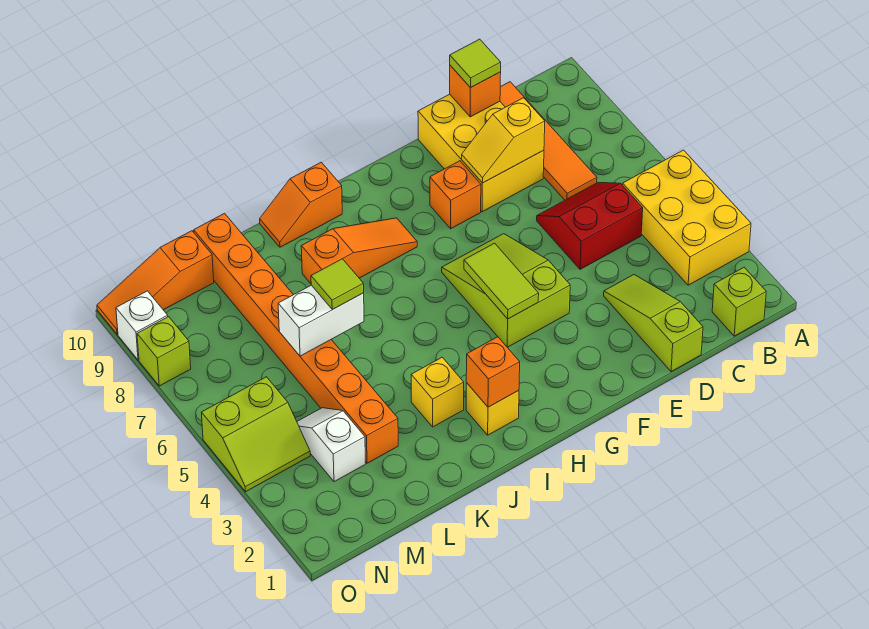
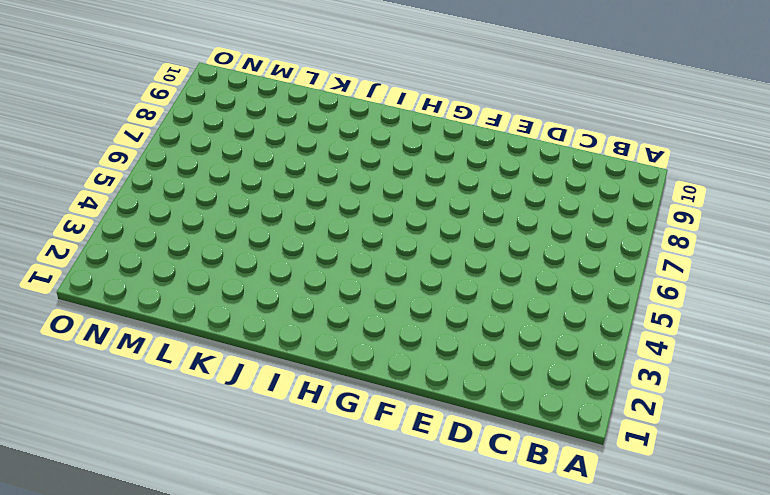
none -> yellow brick A3:B5 level 1
none -> lime brick B1 level 1
none -> red slope C5:D6 level 1 top 5

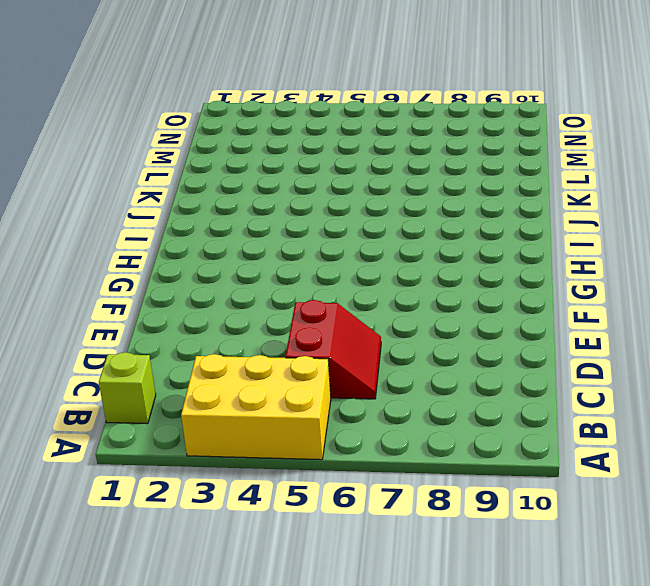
none -> orange tile C7:C10 level 1
none -> lime slope D1:D3 level 1 top 1
none -> yellow brick D8:E10 level 1

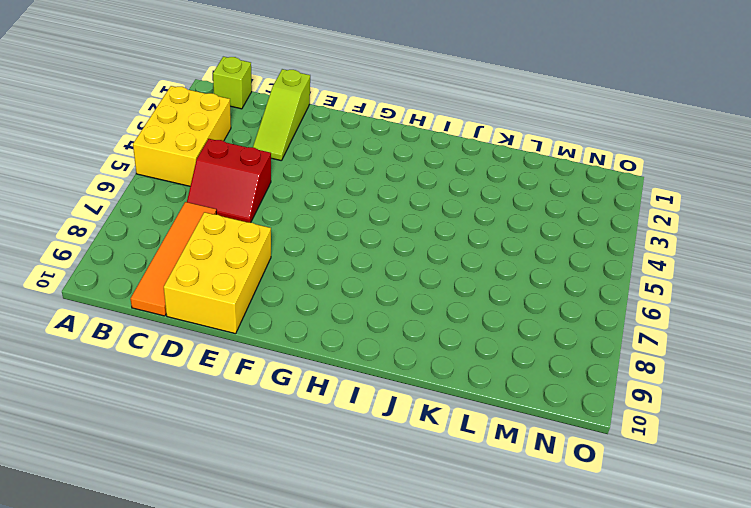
none -> lime slope F4:G6 level 1 top 4
none -> orange brick F8 level 1
none -> orange slope H8:J8 level 1 top J

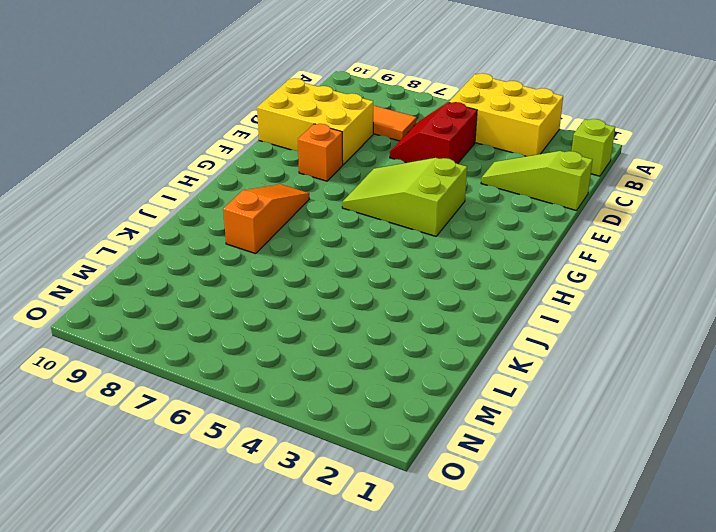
none -> yellow brick I2 level 1
none -> orange slope I10:J10 level 1 top I
none -> yellow brick J3 level 1

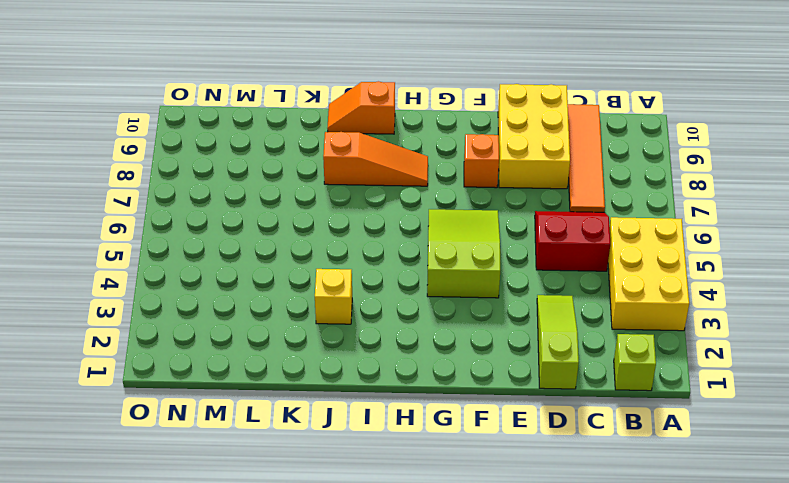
none -> yellow brick I2 level 1
none -> orange brick L3:L10 level 1
none -> white slope M3:M4 level 1 top 3

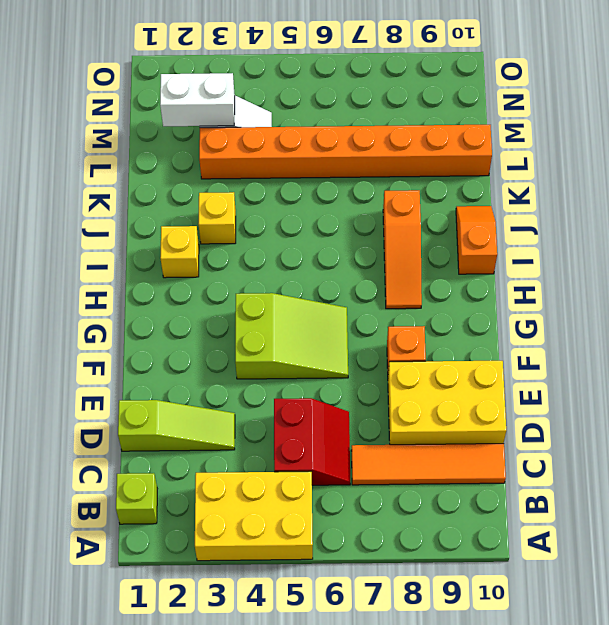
white brick M2:M3 level 2 -> white brick K6:L6 level 2
none -> orange slope M10:O10 level 1 top M
none -> lime slope N4:O5 level 1 top 5
none -> lime brick O8 level 1

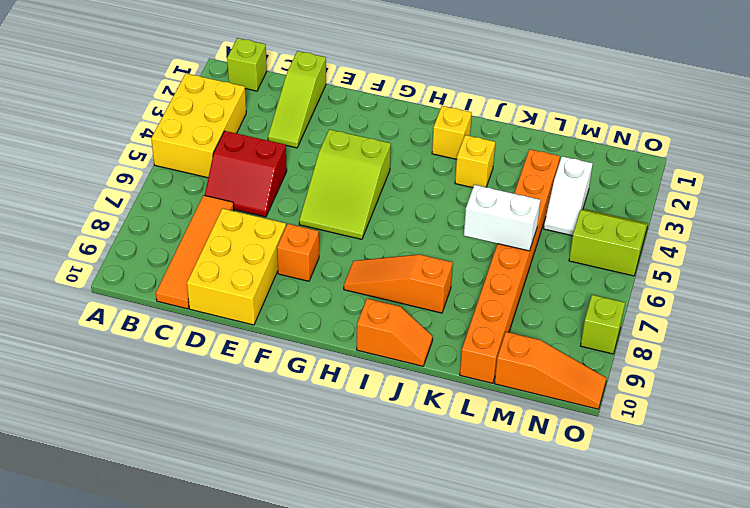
none -> white brick O9 level 1
none -> yellow slope D8:E8 level 2 top D
none -> orange brick D10 level 2

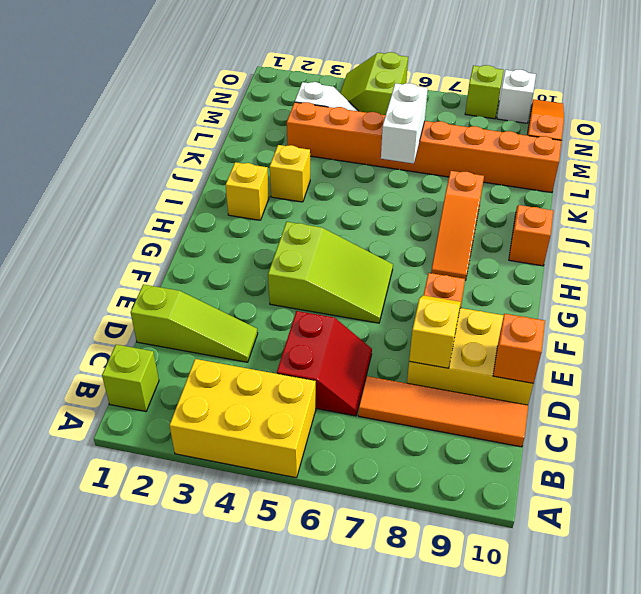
none -> lime tile G4:G5 level 2
none -> orange brick I2 level 2
none -> lime tile D10 level 3

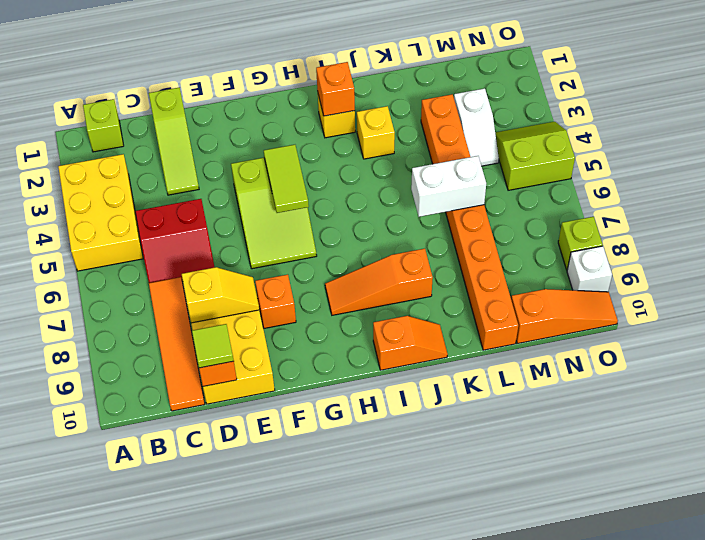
none -> lime tile K6 level 3

